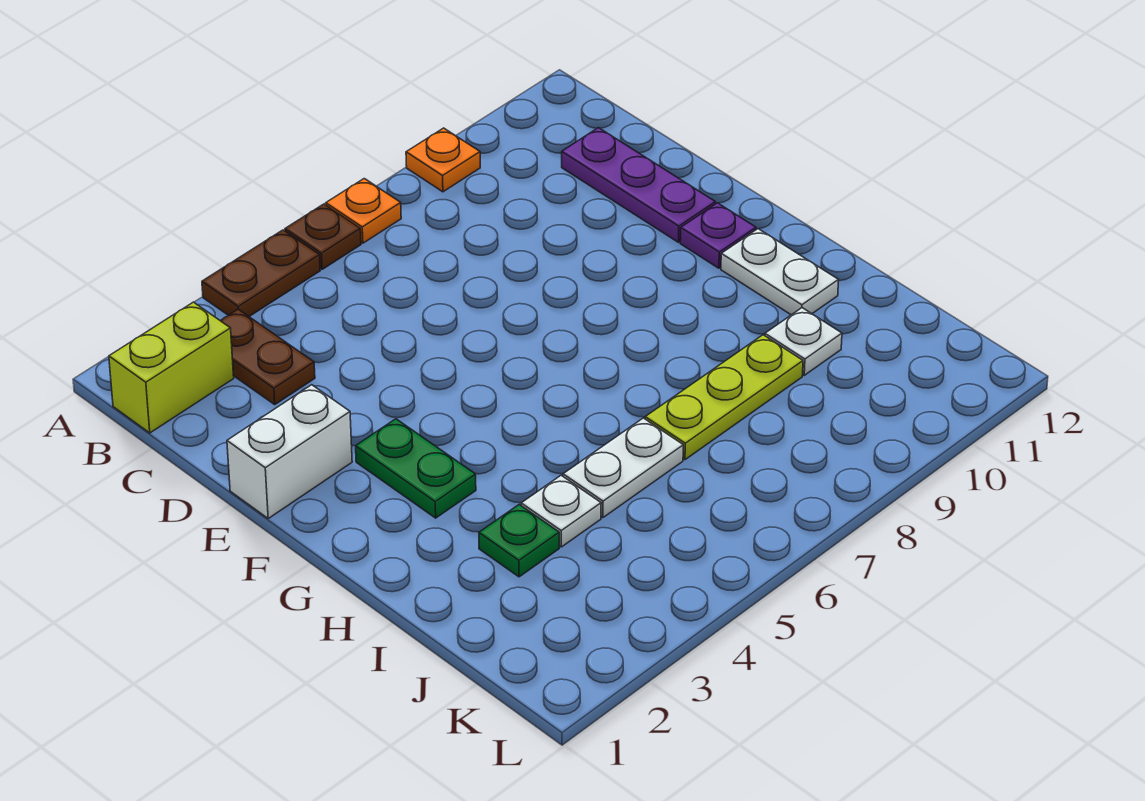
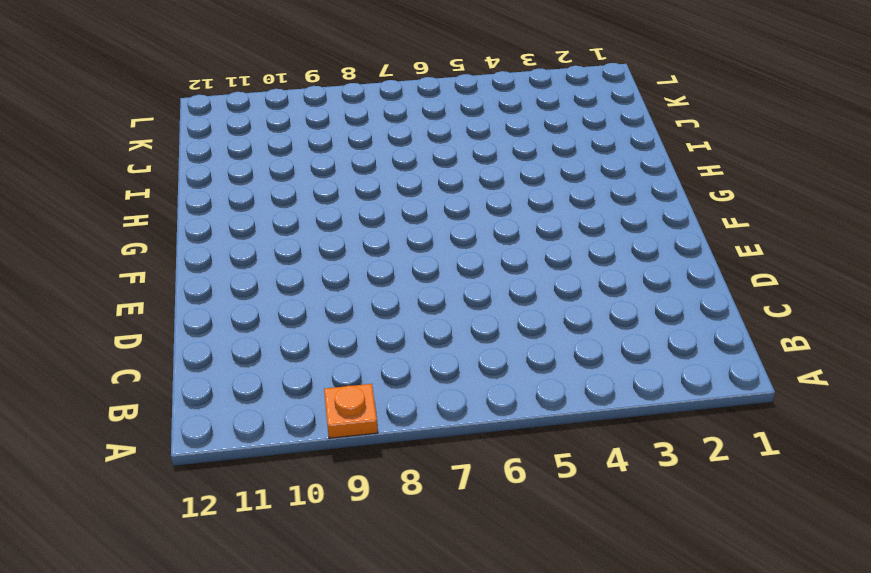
none -> brown plate A4:A5 level 1
none -> brown plate A6 level 1
none -> orange plate A7 level 1

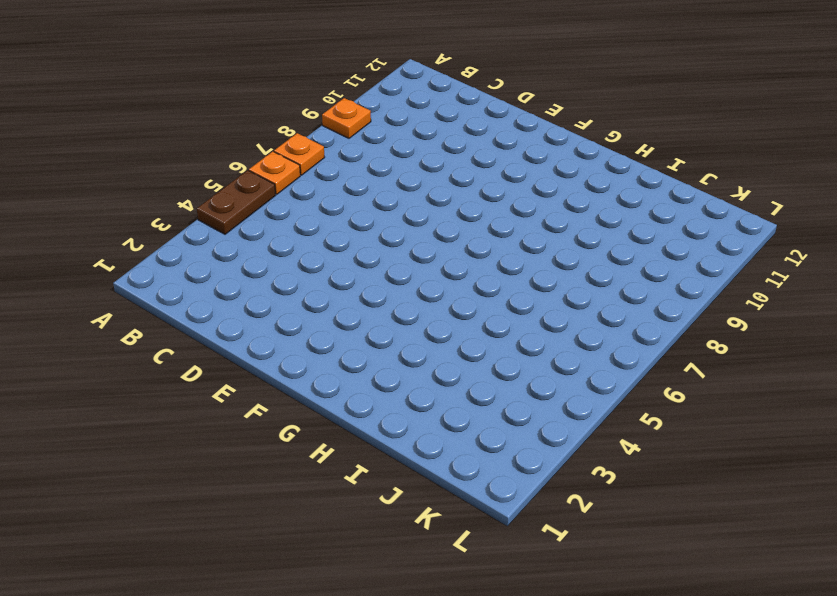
orange plate A6 level 1 -> brown plate A6 level 1
none -> lime brick B1:B2 level 1
none -> brown plate B3:C3 level 1
none -> purple plate C11:E11 level 1

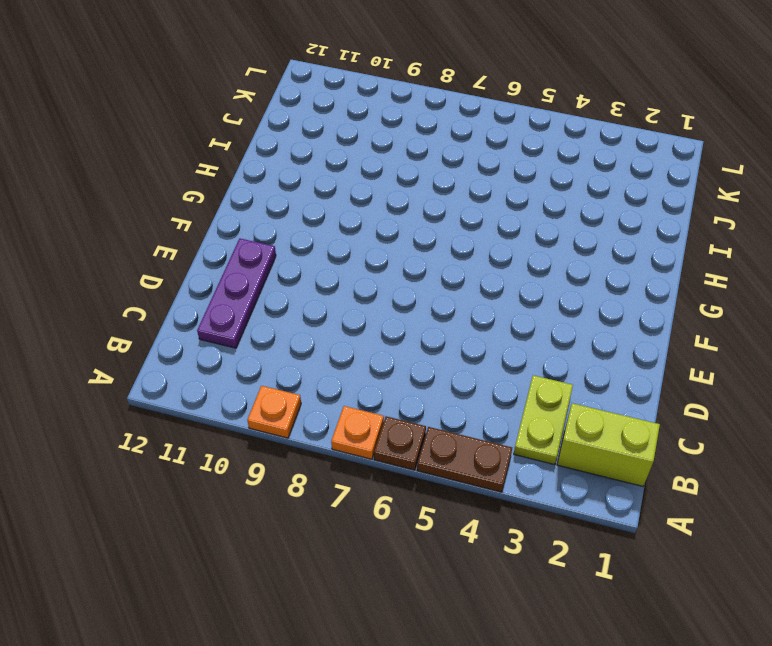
lime plate B3:C3 level 1 -> brown plate B3:C3 level 1
none -> white brick E1:E2 level 1
none -> green plate F3:G3 level 1
none -> purple plate F11 level 1

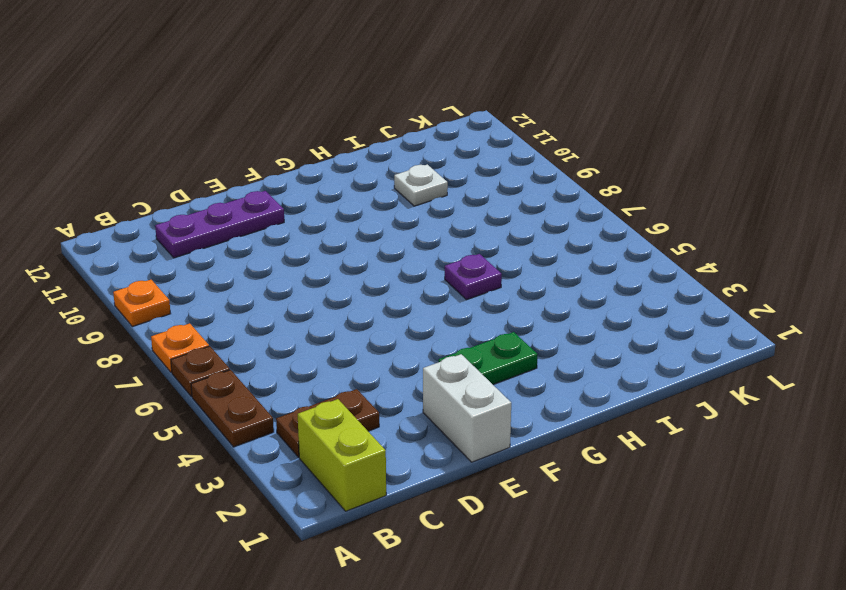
purple plate H6 level 1 -> purple plate F11 level 1
none -> white plate G11:H11 level 1
none -> green plate I3 level 1
none -> white plate I4 level 1

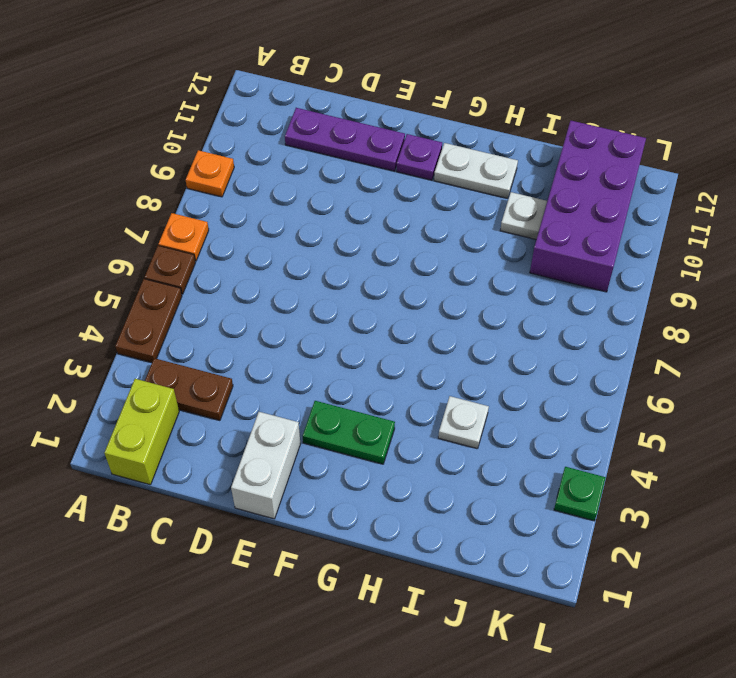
purple brick J9:K12 level 1 -> none
green plate L3 level 1 -> green plate I3 level 1
none -> white plate I5:I6 level 1
none -> lime plate I7:I9 level 1

